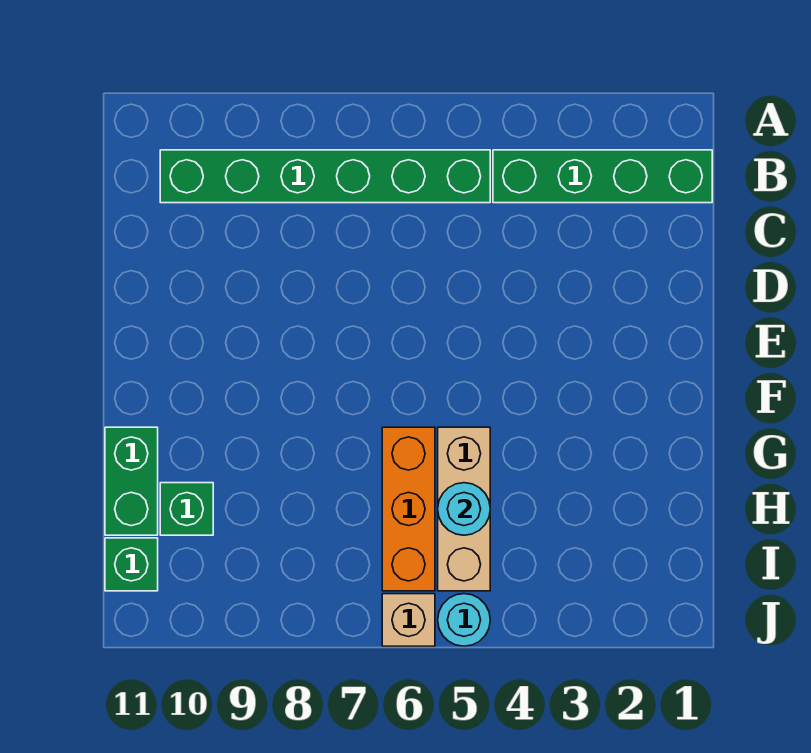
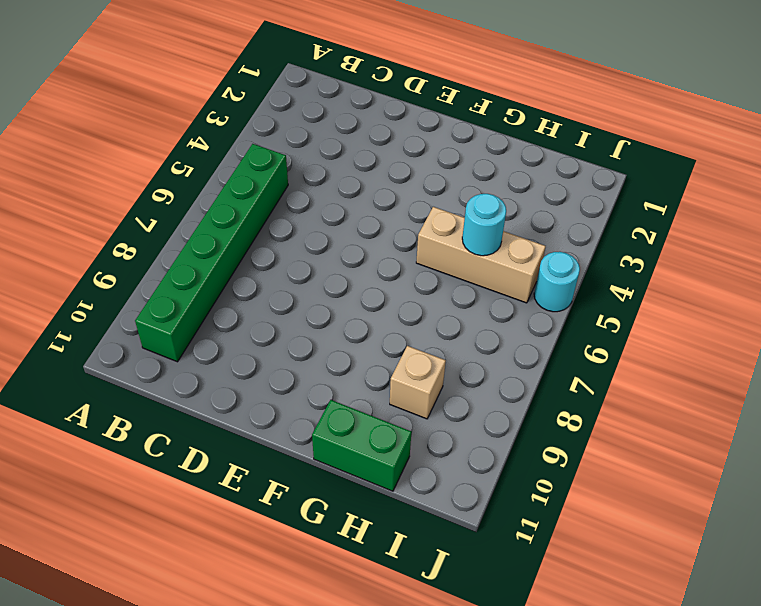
tan brick H9 level 1 -> tan brick J6 level 1
none -> green brick B1:B4 level 1
none -> orange brick G6:I6 level 1

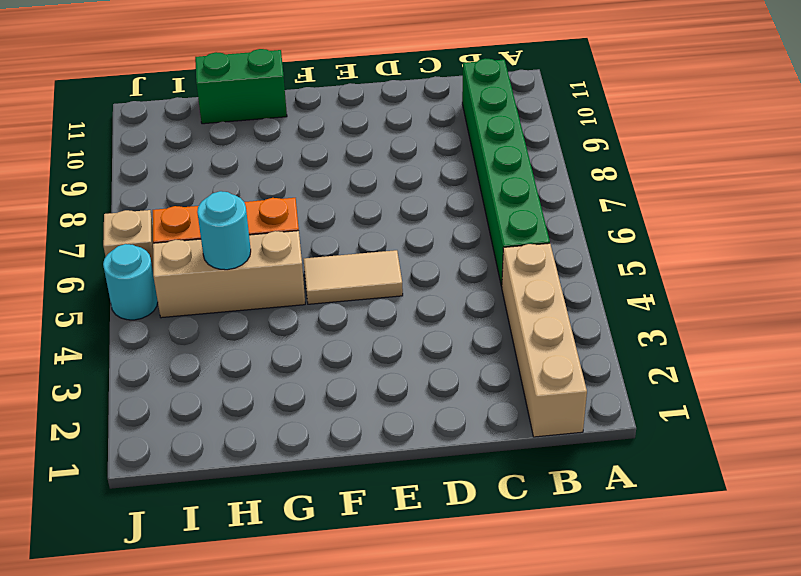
tan brick B1:B4 level 1 -> green brick B1:B4 level 1
tan tile E5:F5 level 1 -> none
none -> green brick H10 level 1
none -> green brick I11 level 1

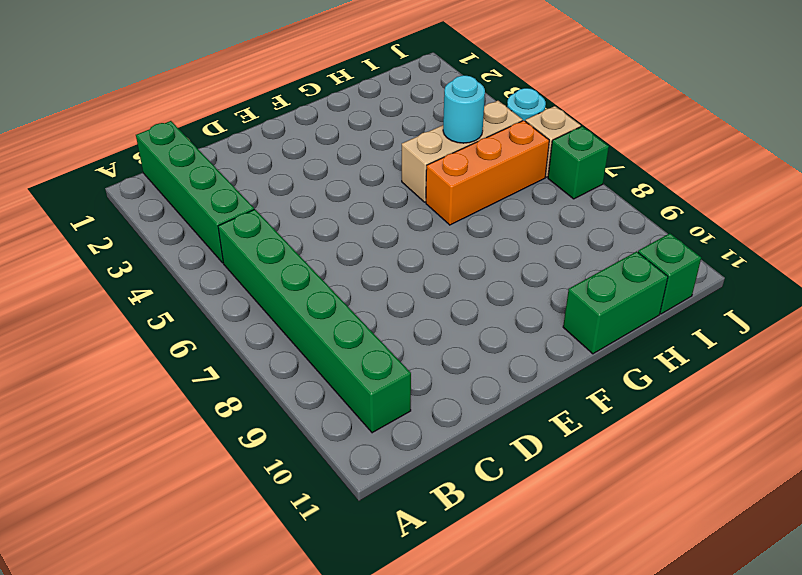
green brick J7 level 1 -> green brick H10 level 1

